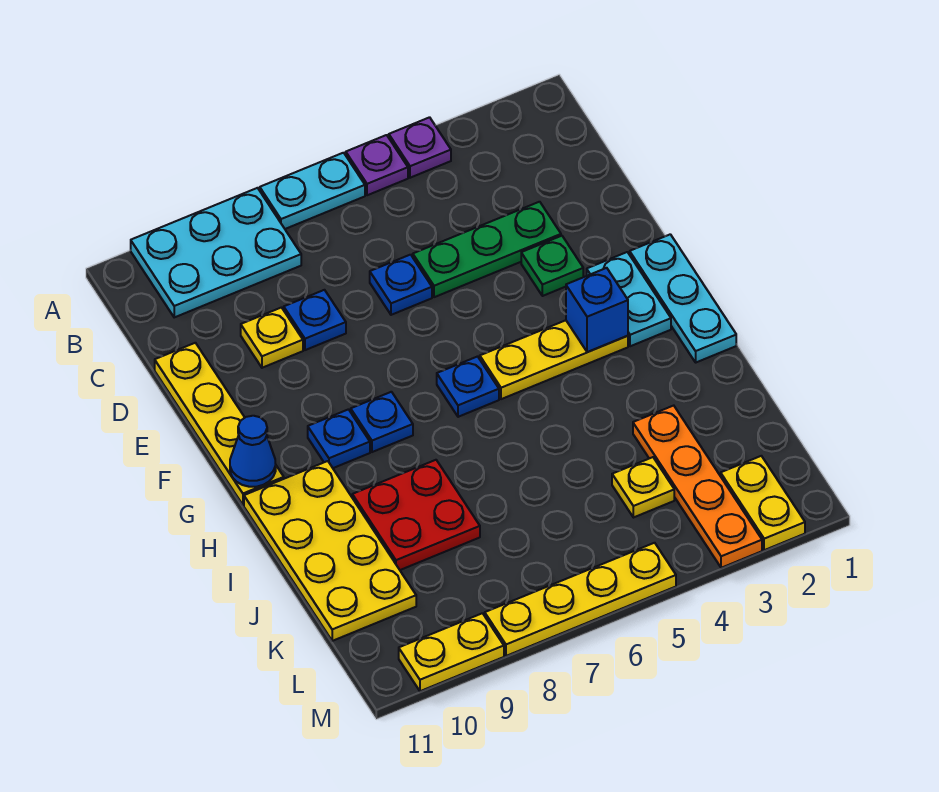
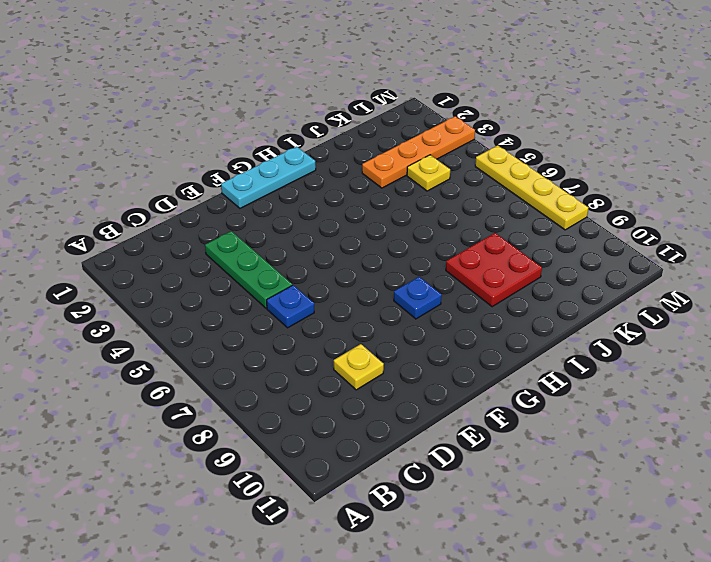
none -> purple plate A4 level 1
none -> purple plate A5 level 1
none -> cyan plate A6:A7 level 1

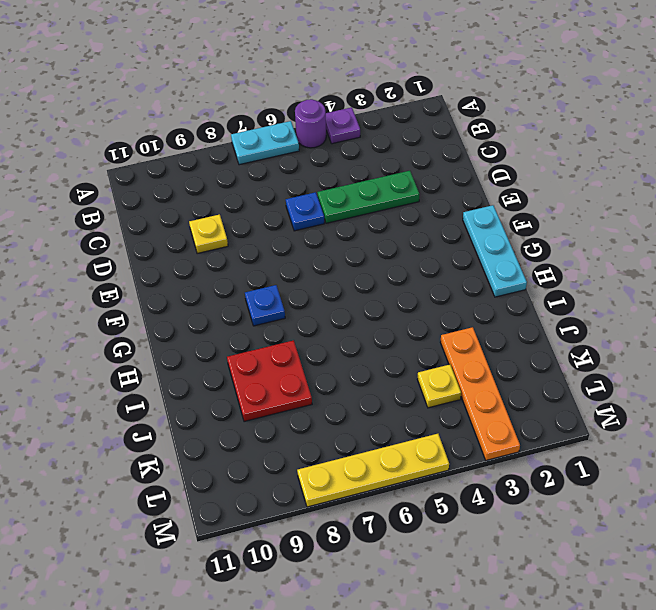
purple round brick A5 level 1 -> purple plate A5 level 1
none -> cyan plate A8:B10 level 1
none -> blue plate D8 level 1
none -> yellow plate D11:G11 level 1

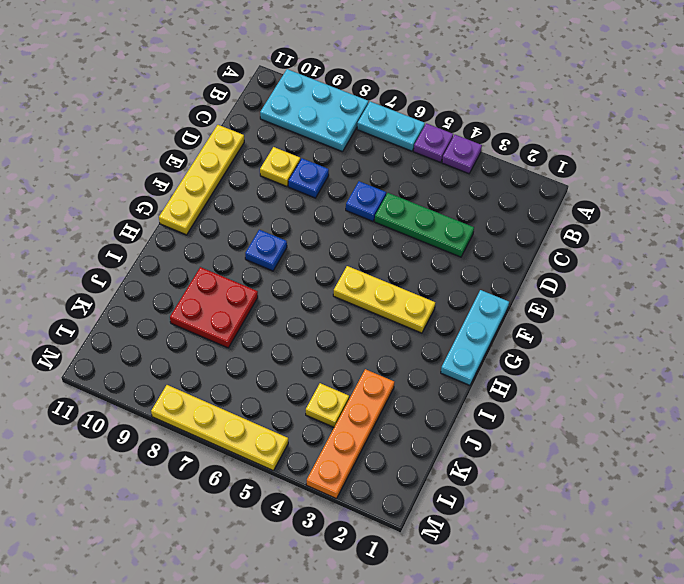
none -> green plate E3 level 1
none -> cyan plate F2:G2 level 1
none -> blue plate G6 level 1

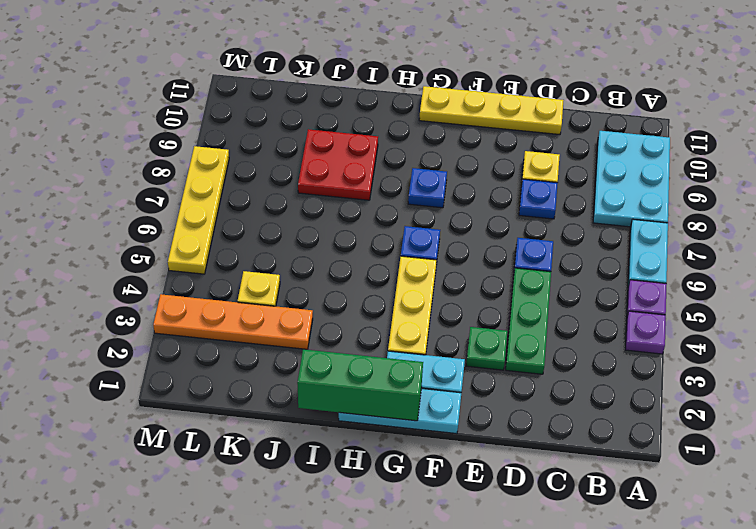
green brick G1:I1 level 2 -> none
none -> blue plate G9 level 1
none -> yellow plate H10:K11 level 1
none -> yellow plate L2:M2 level 1

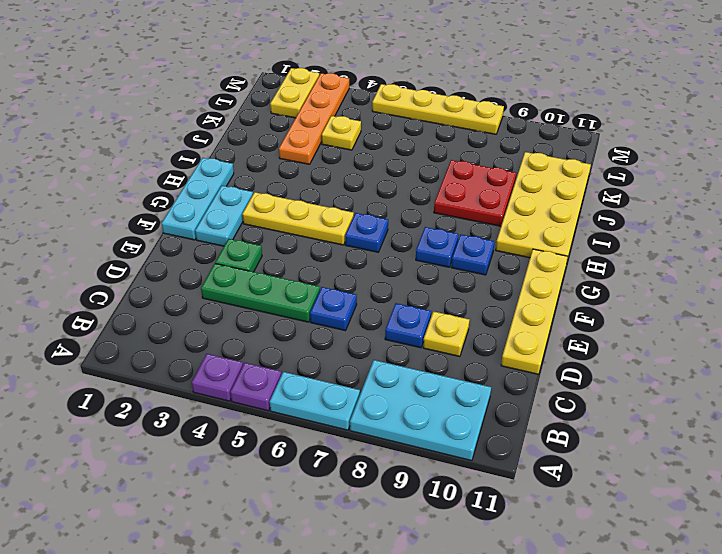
none -> yellow plate M9:M10 level 1
none -> blue brick G3 level 2
none -> blue cone G11 level 2

